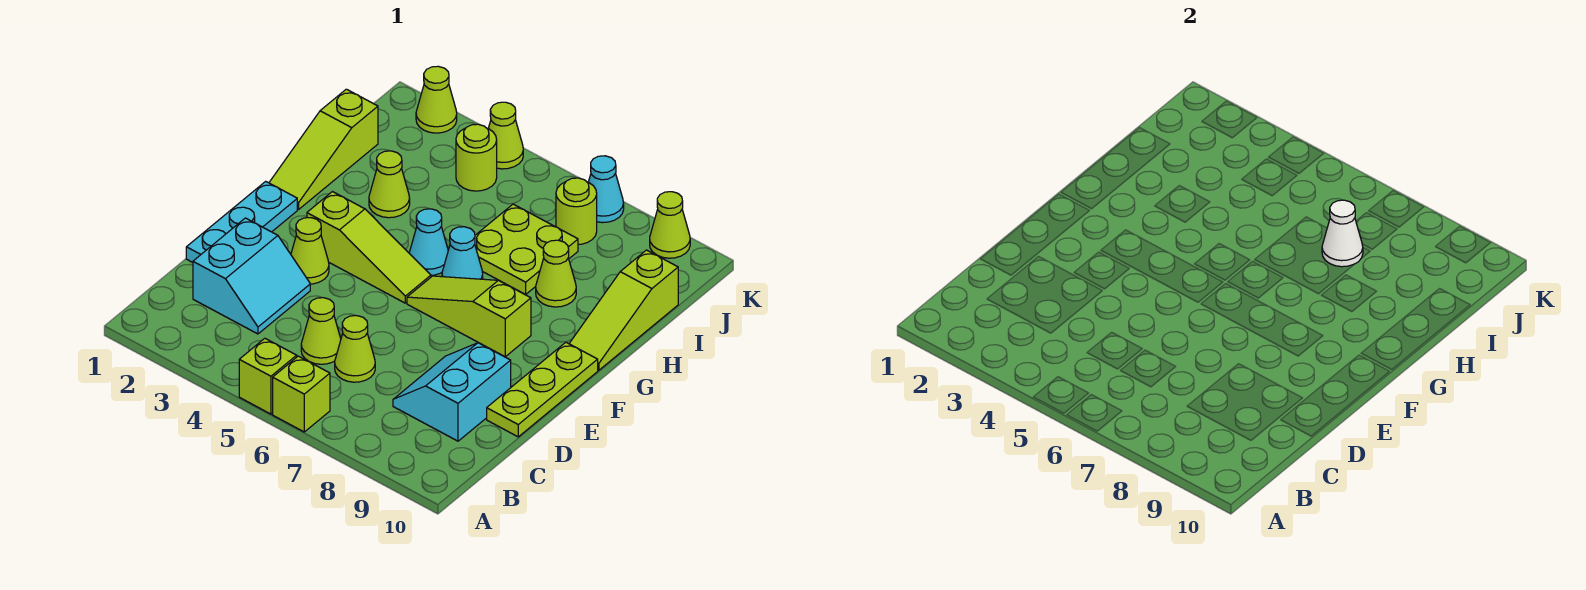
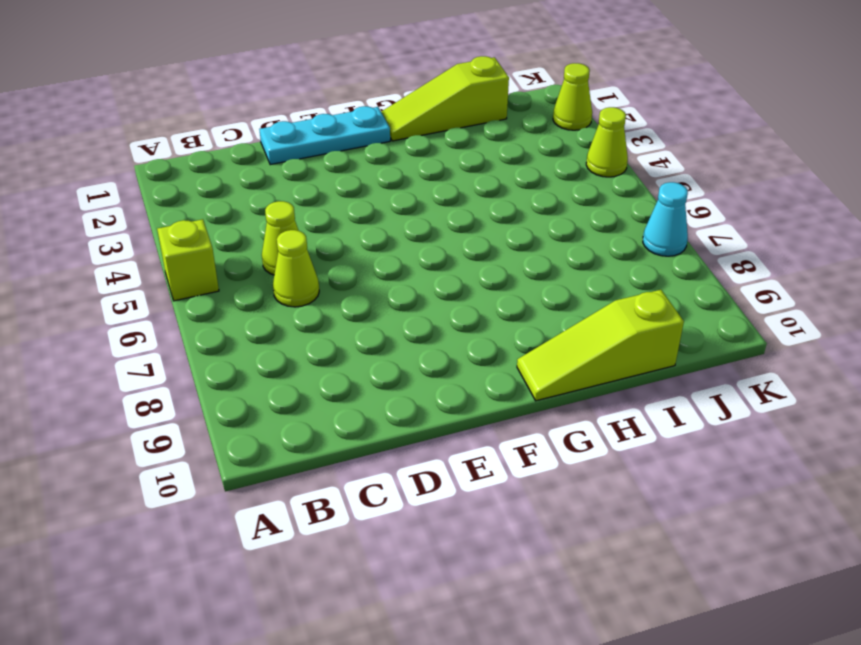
none -> lime brick A6 level 1
none -> cyan slope C2:D3 level 1 top 2
none -> cyan slope C8:D9 level 1 top 9

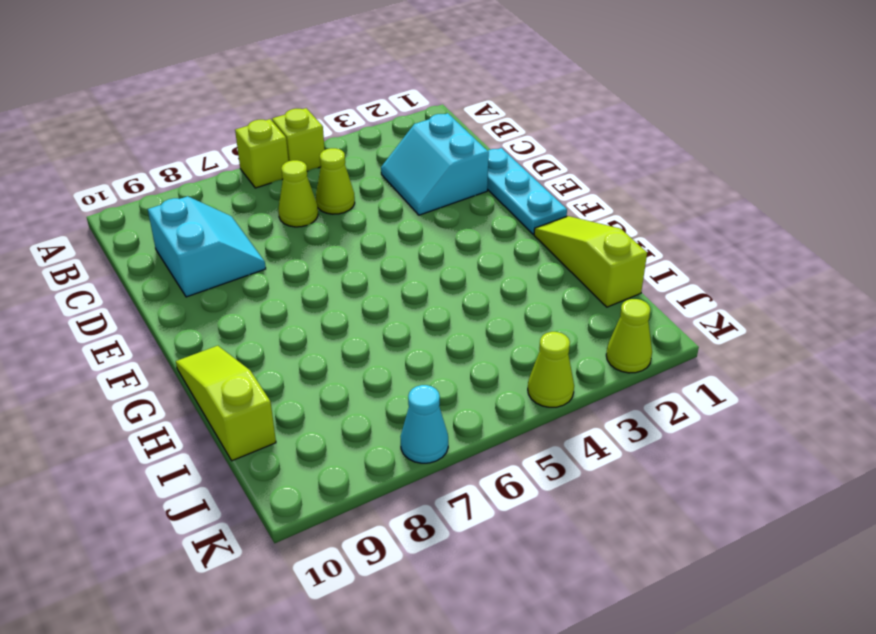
none -> lime plate D10:F10 level 1
none -> lime cone E3 level 1
none -> lime slope F3:F5 level 1 top 3

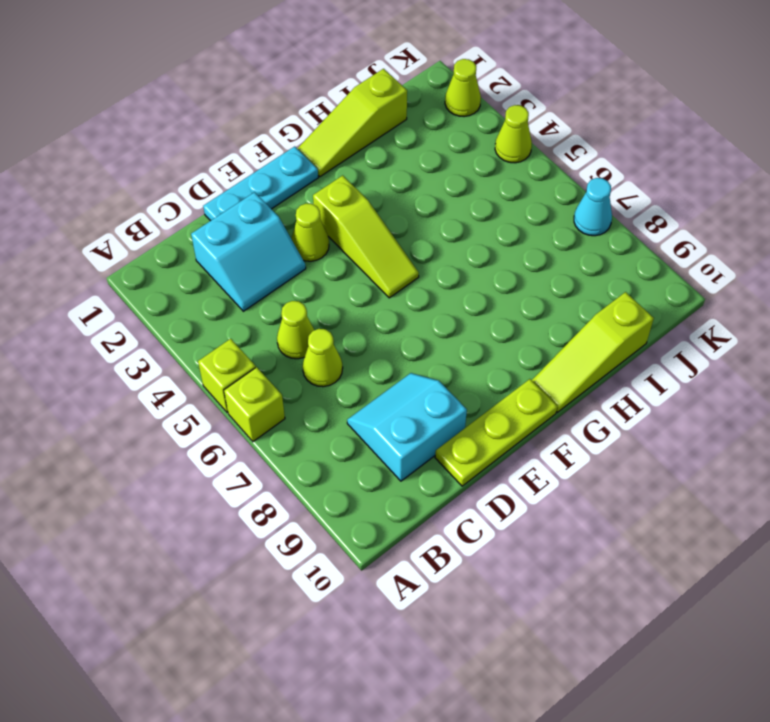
none -> lime slope F6:F8 level 1 top 8
none -> cyan cone G5 level 1
none -> cyan cone G6 level 1

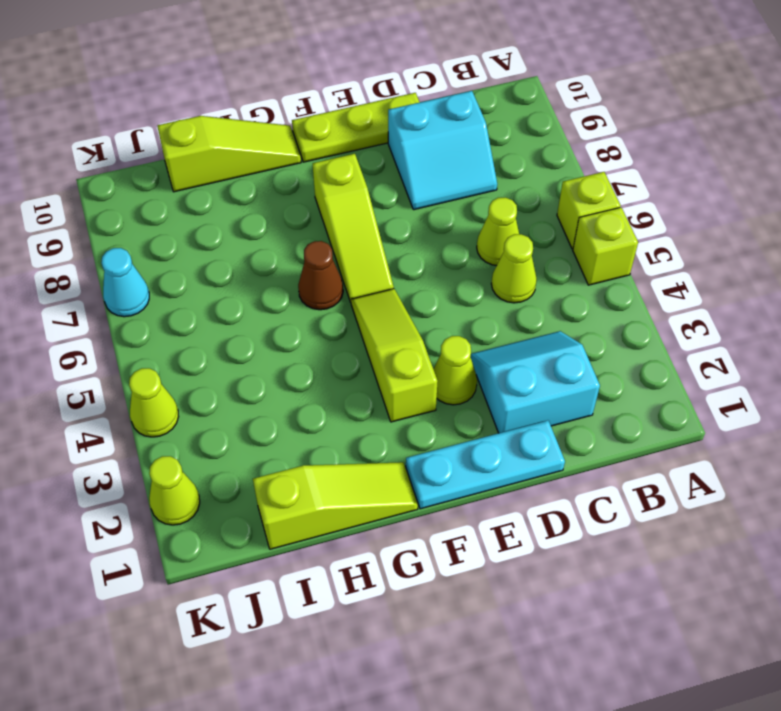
brown cone G6 level 1 -> cyan cone G6 level 1
none -> cyan cone G5 level 1
none -> lime cone H3 level 1
none -> lime plate H6:I7 level 1

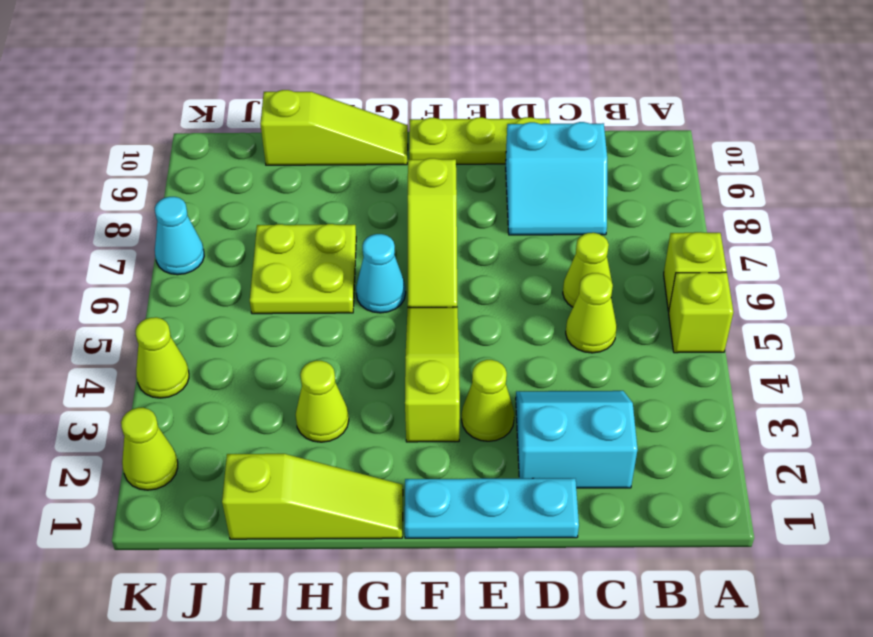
none -> cyan cone G5 level 1
none -> lime cone H8 level 1
none -> lime round brick J4 level 1

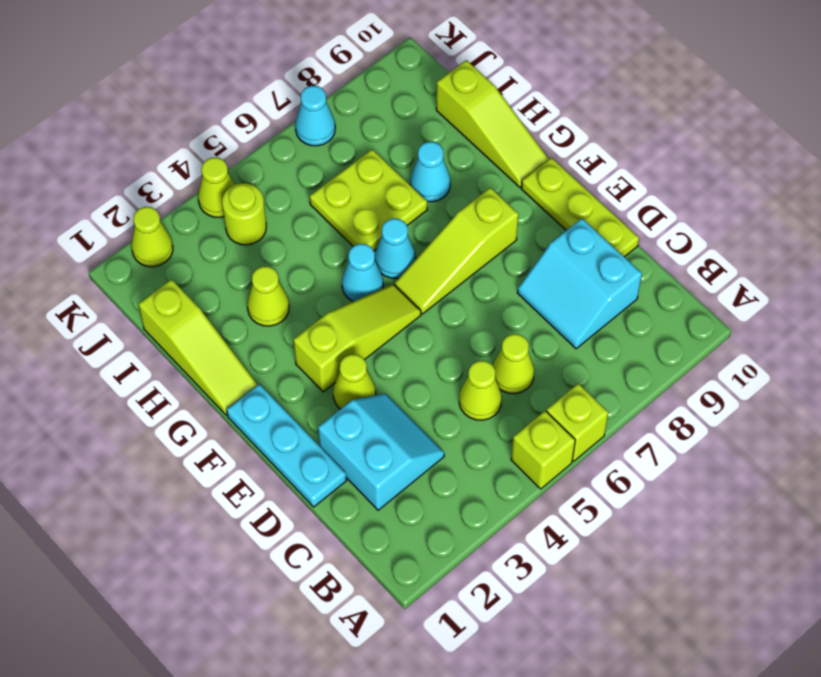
cyan cone H8 level 1 -> lime cone H8 level 1
none -> lime round brick J7 level 1
none -> lime cone K9 level 1
none -> white cone I7 level 2

